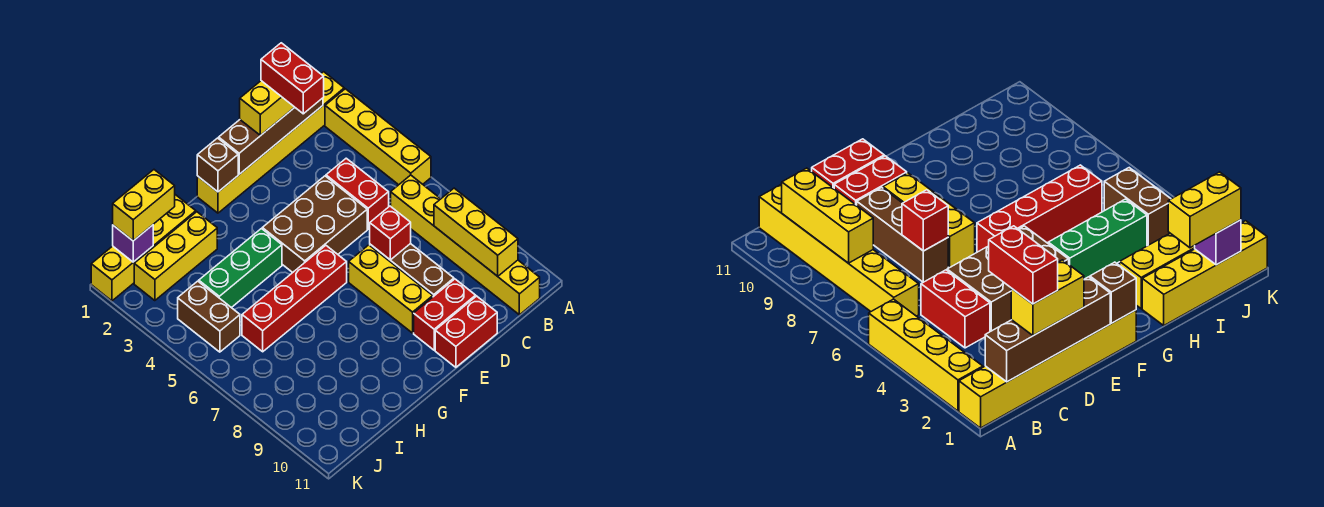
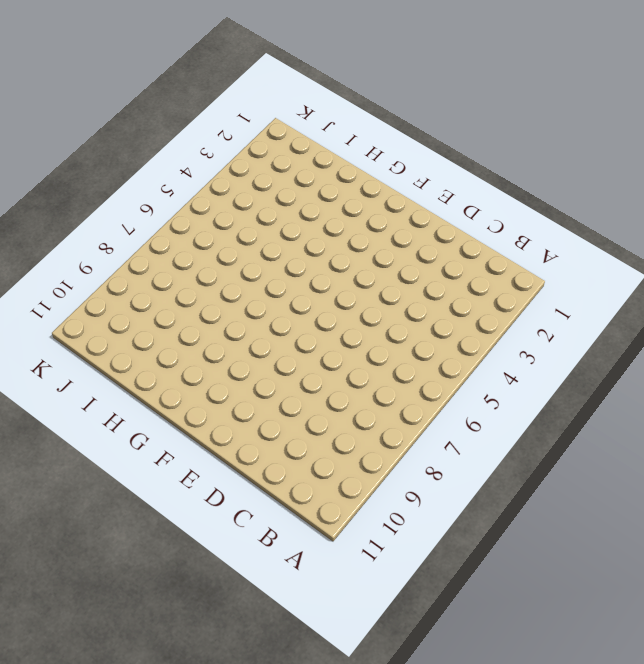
none -> yellow brick A1:F1 level 1
none -> yellow brick A2:A5 level 1
none -> yellow brick B6:B11 level 1

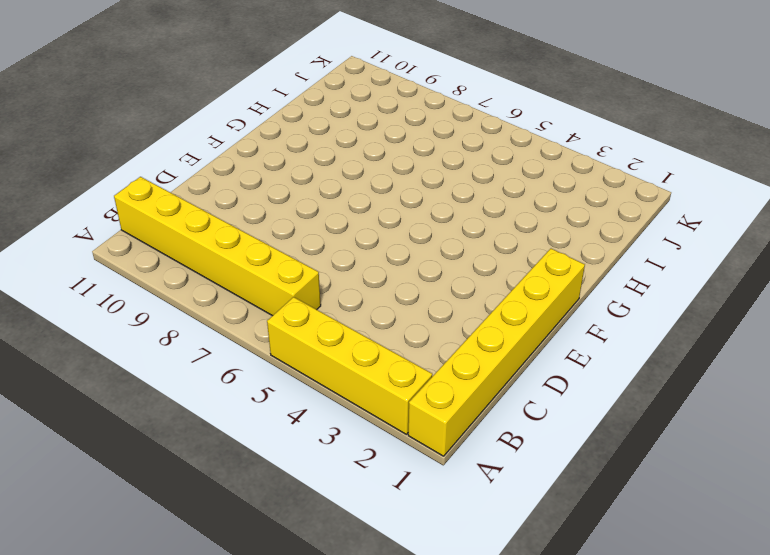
none -> red brick C4:C5 level 1
none -> brown brick D4:F5 level 1
none -> brown brick D7:D9 level 1

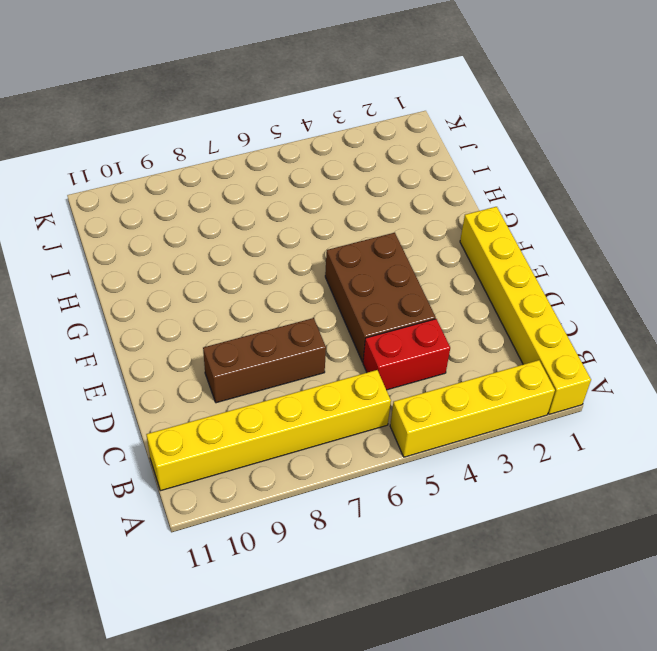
none -> red brick D10:E10 level 1
none -> red brick D11:E11 level 1
none -> yellow brick E7:E9 level 1

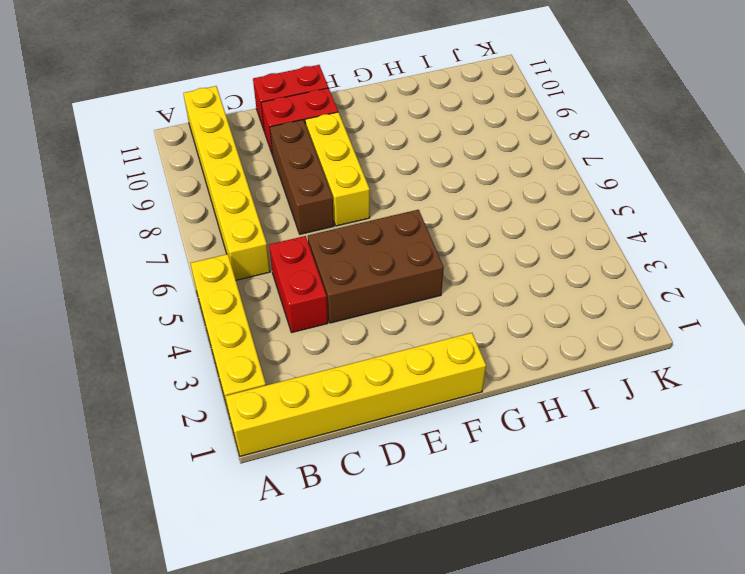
none -> red brick F6:I6 level 1
none -> green brick G4:I4 level 1
none -> yellow brick H1:K1 level 1

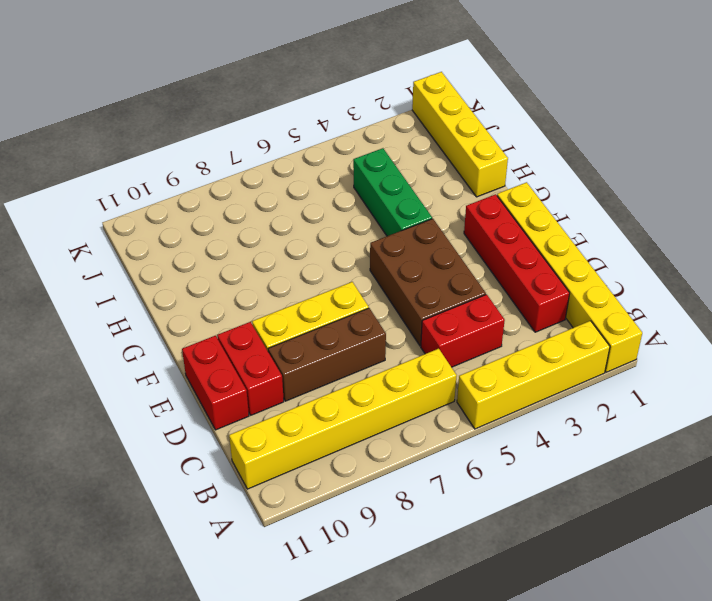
red brick C2:F2 level 1 -> red brick F6:I6 level 1
none -> yellow brick H2:J2 level 1
none -> brown brick J4:J5 level 1
none -> brown brick B1:E1 level 2

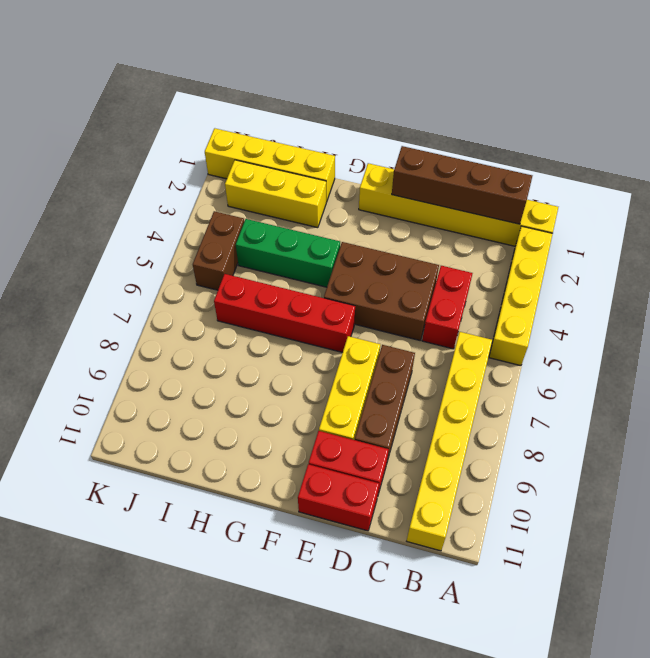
none -> yellow brick B8:B10 level 2
none -> red brick D7 level 2
none -> brown brick F1 level 2

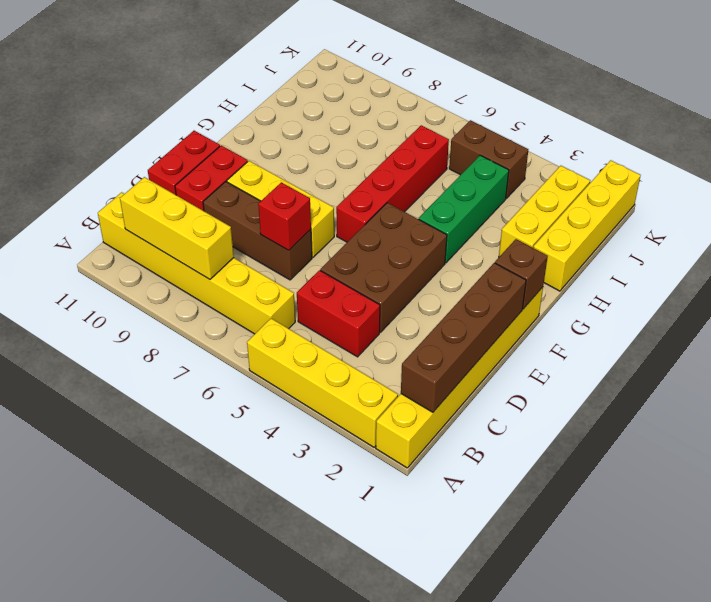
none -> purple brick J1 level 2
none -> yellow brick C1:D1 level 3
none -> yellow brick I1:J1 level 3

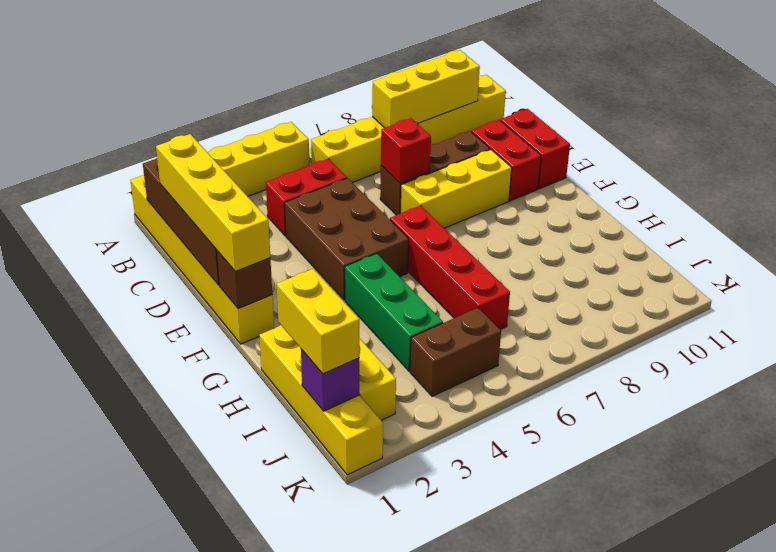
yellow brick C1:F1 level 3 -> yellow brick C1:D1 level 3
none -> red brick C1:C2 level 4

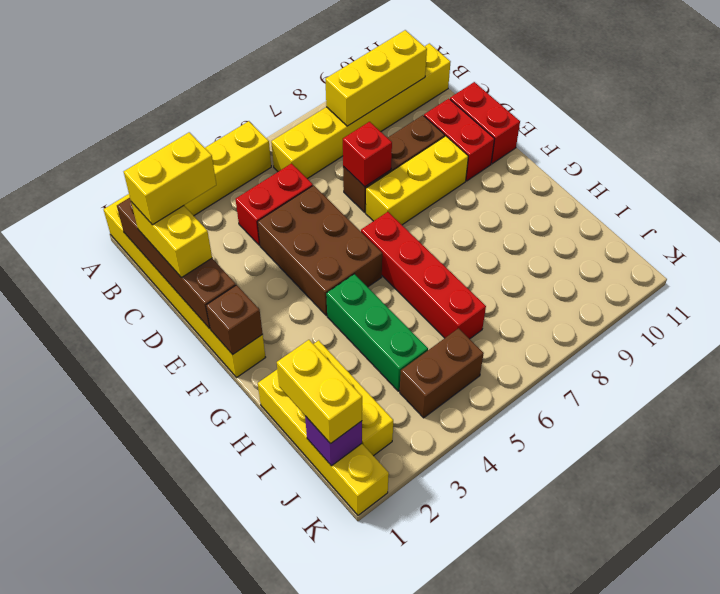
yellow brick C1:C2 level 4 -> red brick C1:C2 level 4

